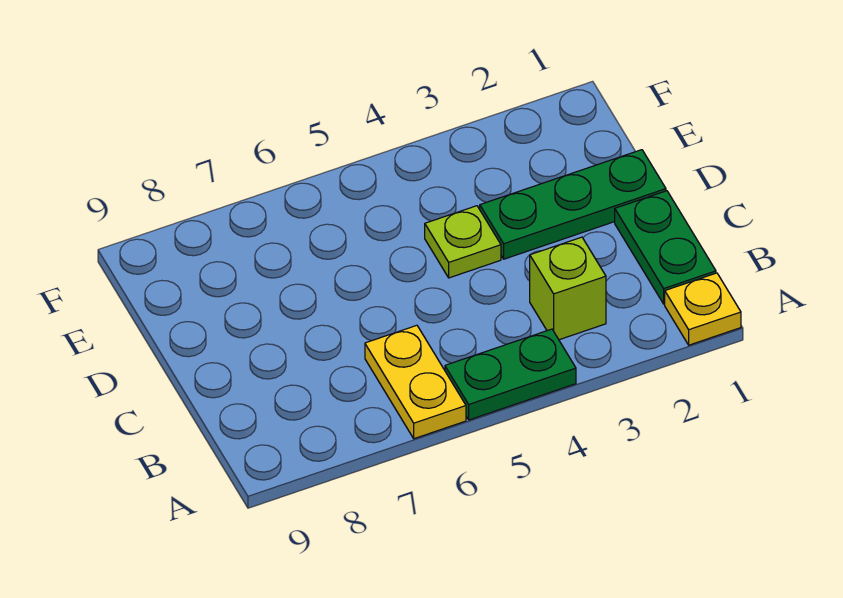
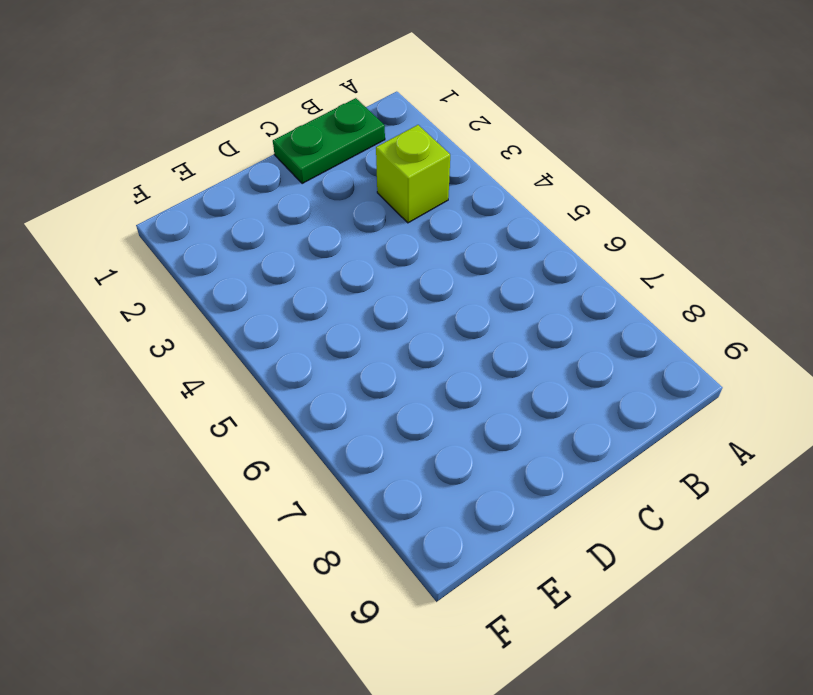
none -> yellow plate A1 level 1
none -> green plate A4:A5 level 1

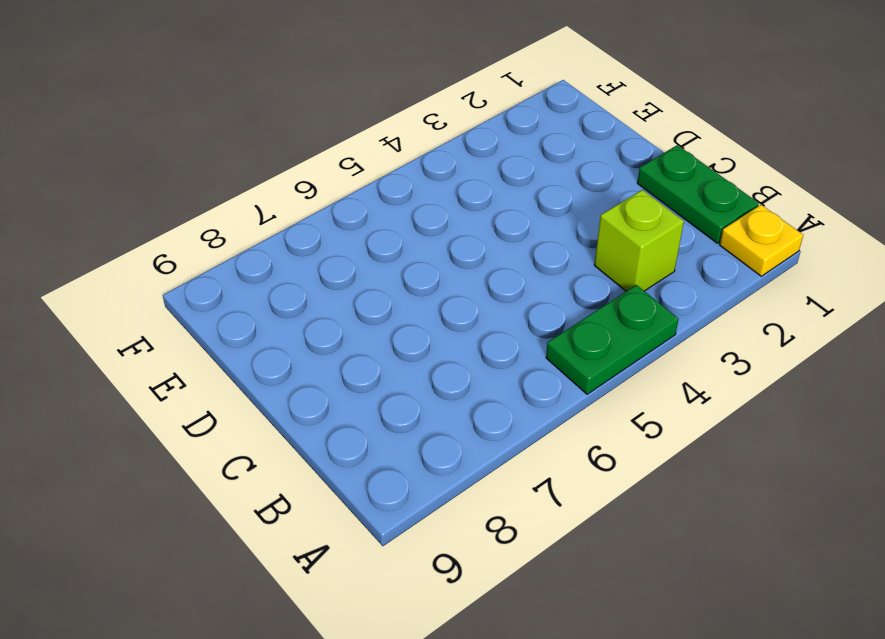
none -> yellow plate A6:B6 level 1
none -> green plate D1:D3 level 1

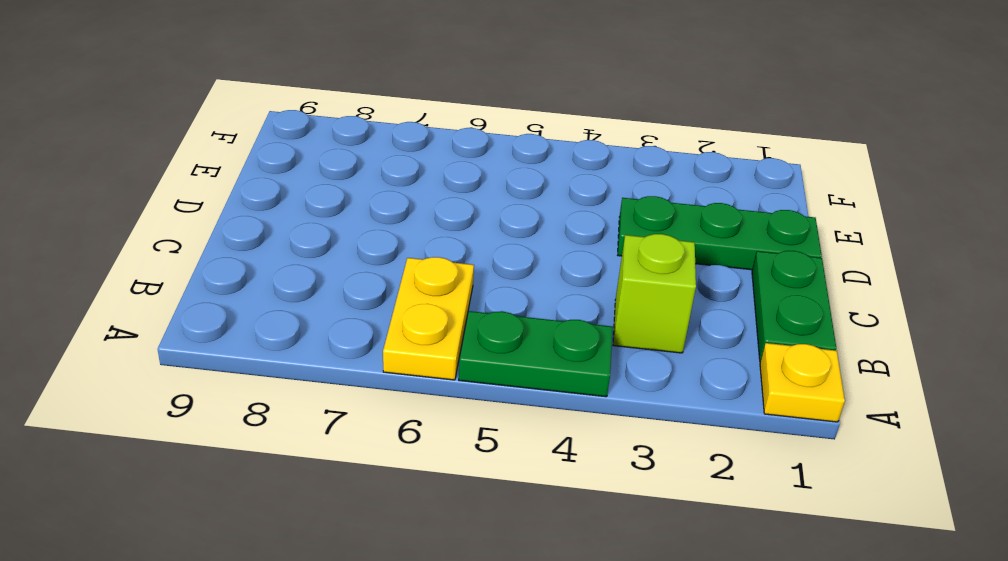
none -> lime plate D4 level 1

